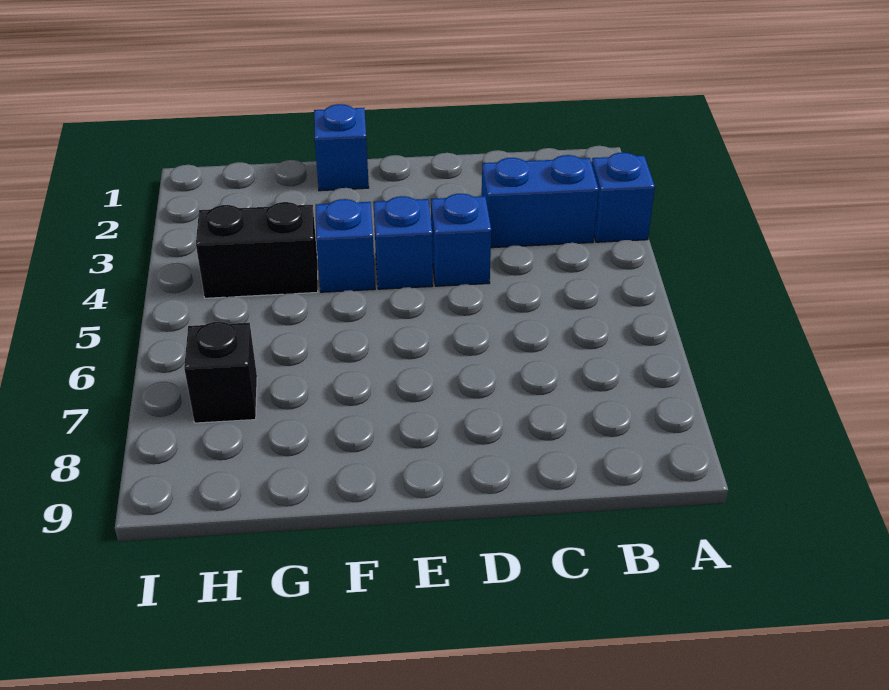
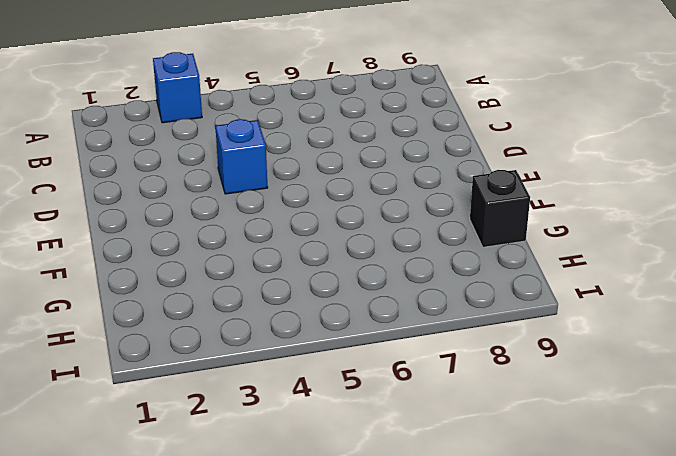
black brick G9 level 1 -> black brick H7 level 1
none -> blue brick B3:C3 level 1
none -> blue brick E4 level 1

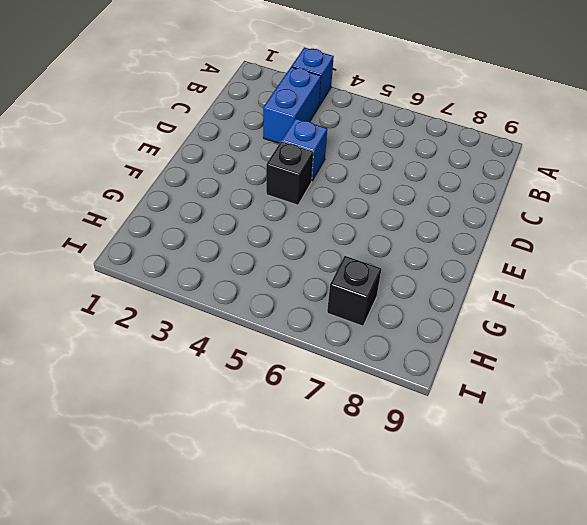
black brick E4 level 1 -> blue brick E4 level 1
none -> blue brick F1 level 1
none -> blue brick F4 level 1

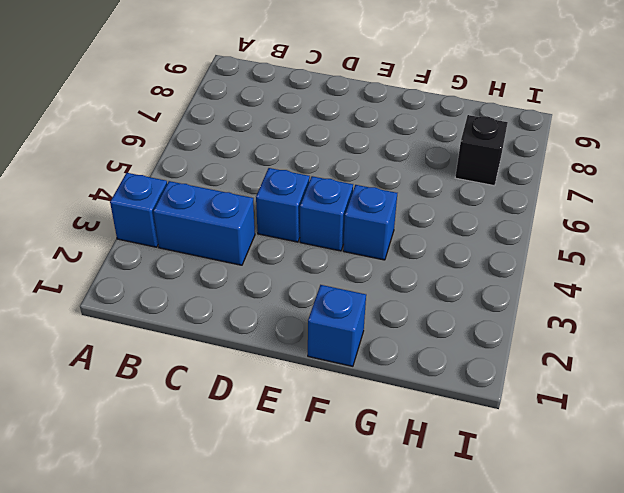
none -> black brick G4:H4 level 1

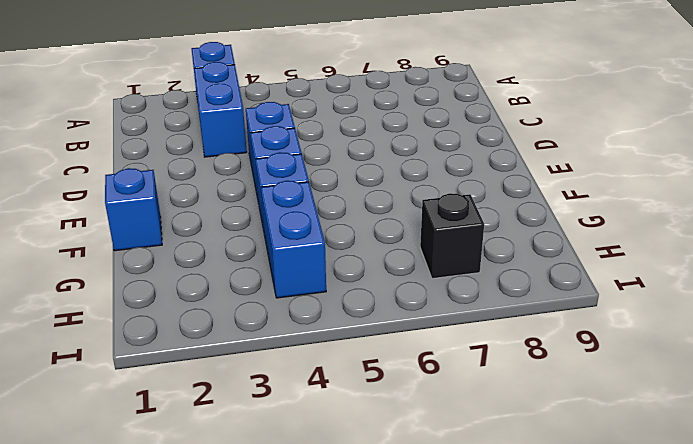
blue brick G4:H4 level 1 -> black brick G4:H4 level 1

